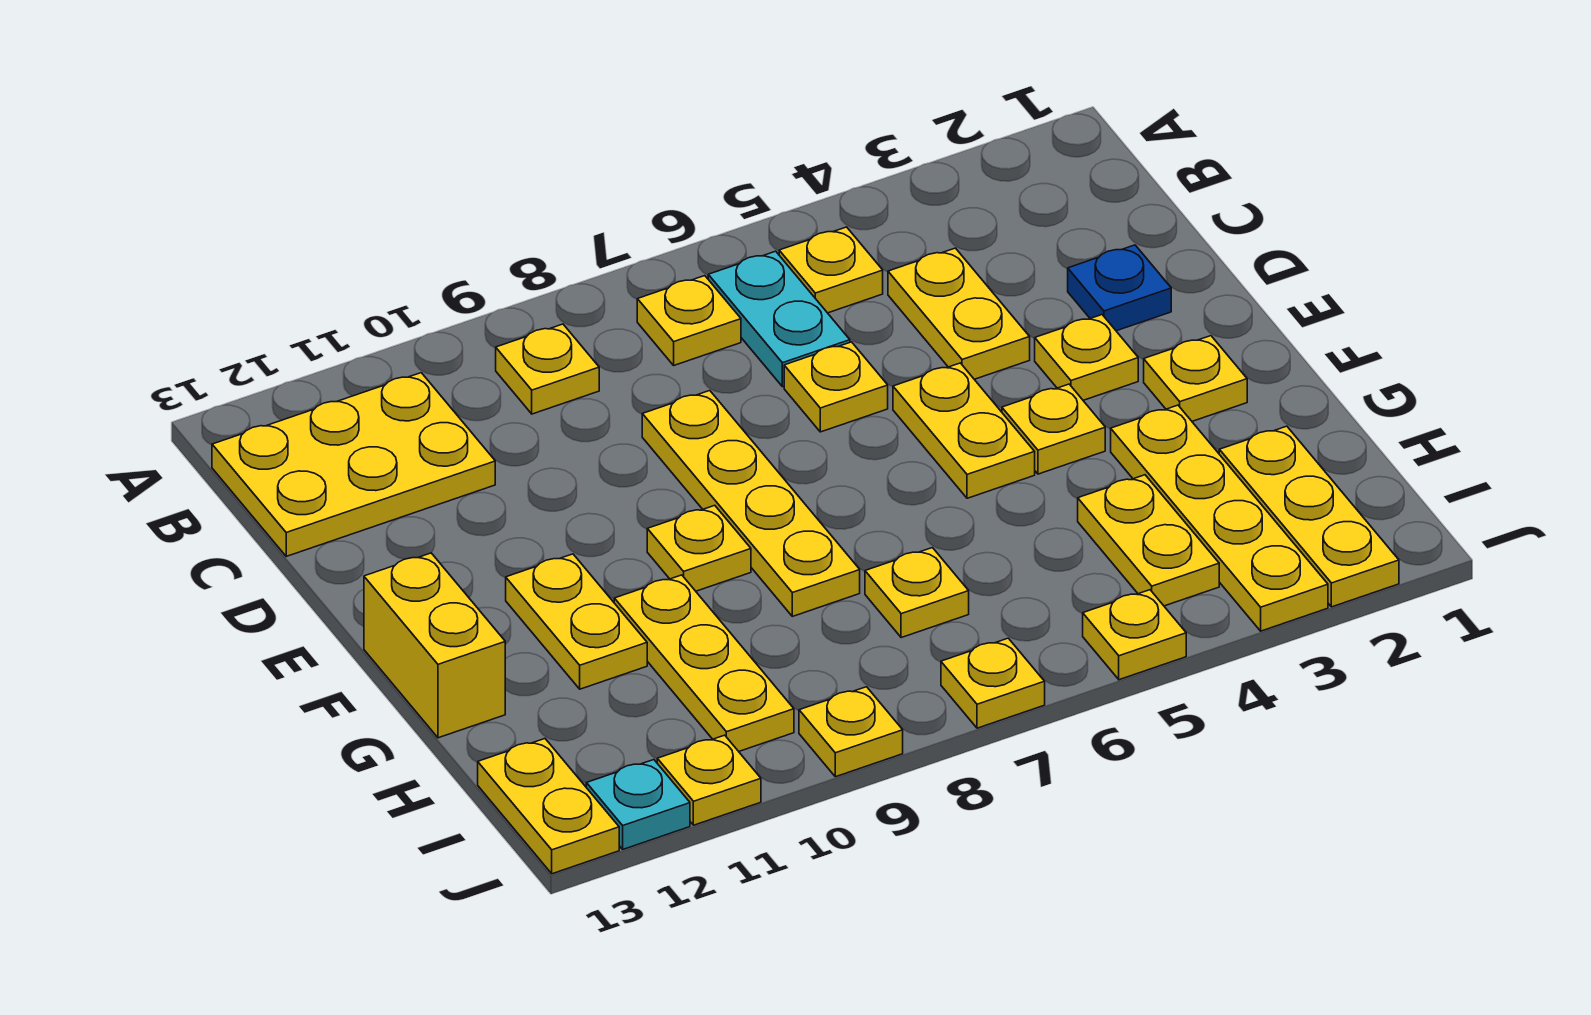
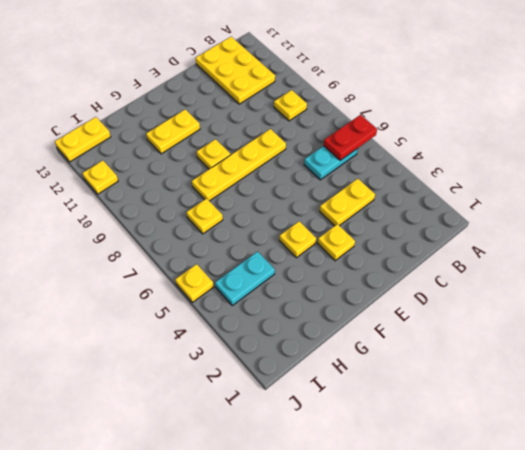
red plate A6:B6 level 2 -> none
cyan plate H4:I4 level 1 -> yellow plate H4:I4 level 1
none -> yellow plate B5 level 1
none -> yellow plate B7 level 1
none -> blue plate D2 level 1

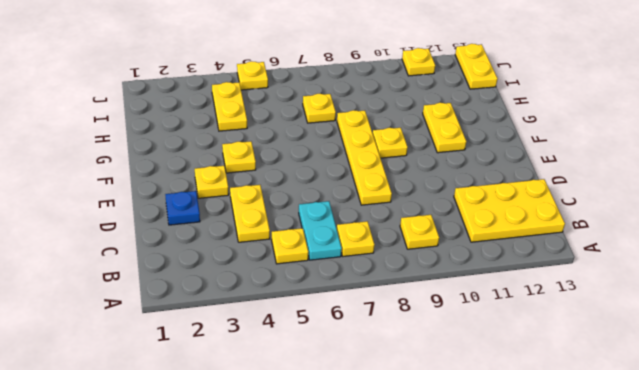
none -> yellow plate D6 level 1
none -> yellow plate E5:F5 level 1
none -> yellow plate F2 level 1

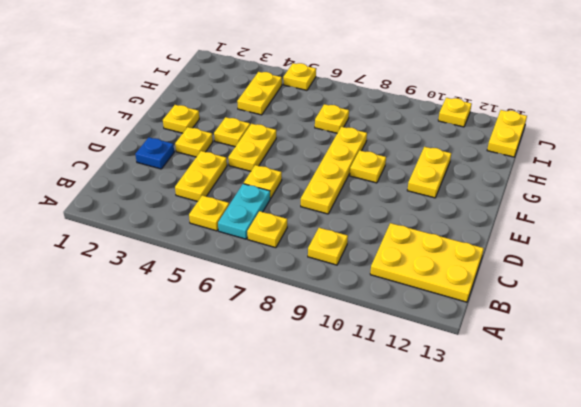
none -> yellow brick F13:G13 level 1
none -> yellow plate G3:J3 level 1
none -> yellow plate G10:I10 level 1

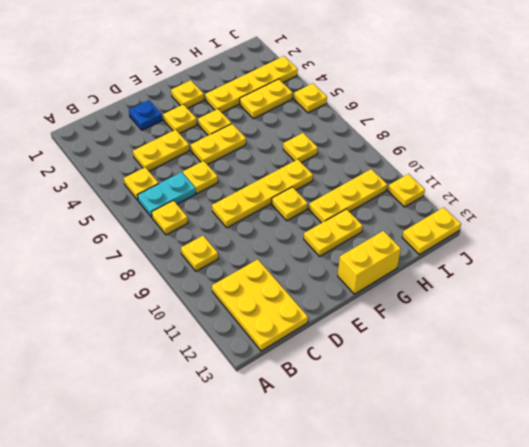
none -> yellow plate H2:J2 level 1
none -> yellow plate J7 level 1
none -> yellow plate J9 level 1

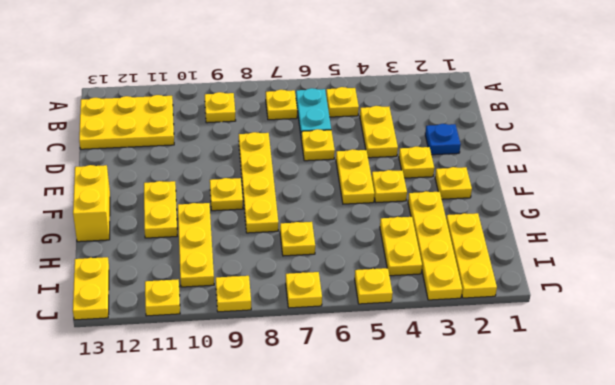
none -> cyan plate J12 level 1

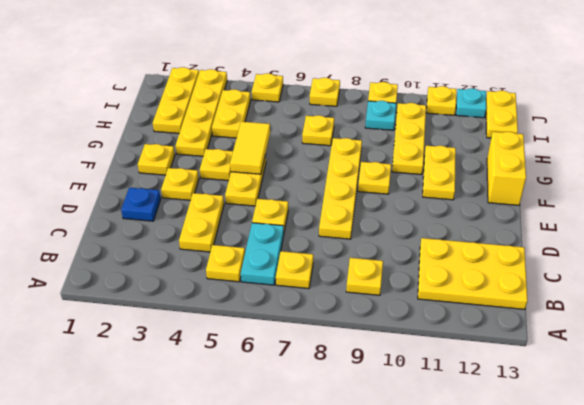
yellow tile F5:G5 level 2 -> none
cyan plate I9 level 1 -> none

